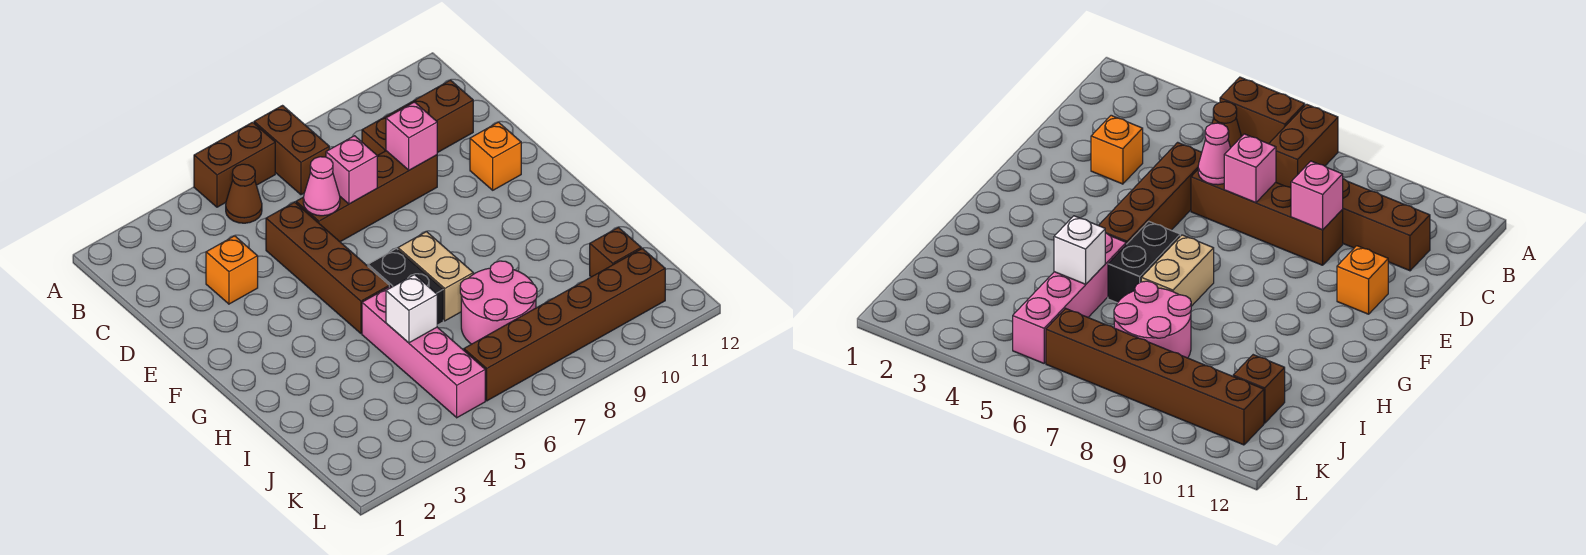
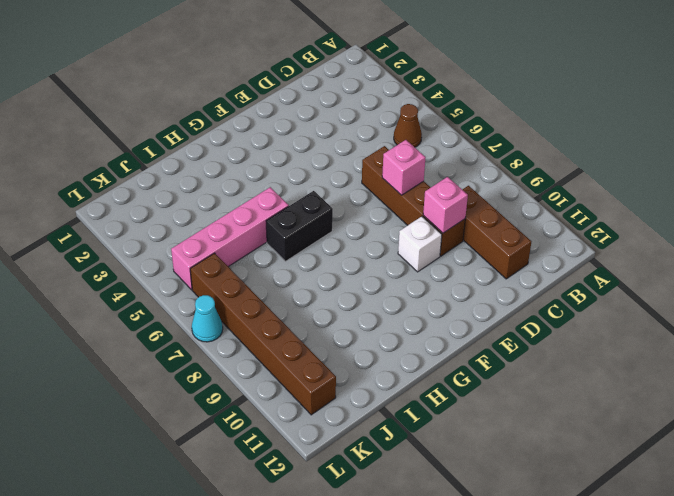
white brick E9 level 1 -> white brick I5 level 2
cyan cone L7 level 1 -> none
none -> brown brick A5:A6 level 1
none -> brown brick A7:B7 level 1
none -> orange brick D3 level 1

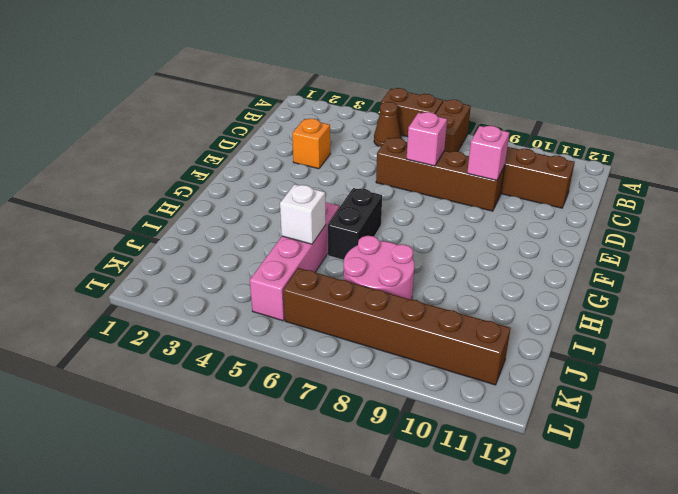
none -> brown brick D5:G5 level 1
none -> orange brick E11 level 1
none -> tan brick G7:H7 level 1

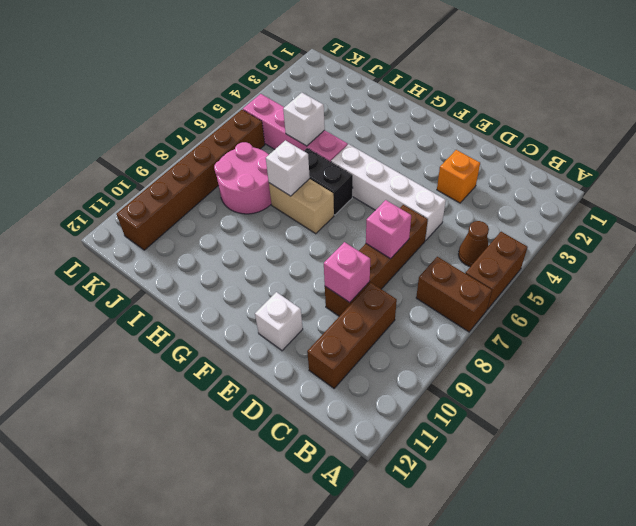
white brick D5:G5 level 1 -> brown brick D5:G5 level 1
white brick E11 level 1 -> orange brick E11 level 1
white brick H7 level 2 -> none
none -> brown brick J11 level 1
none -> pink cone D6 level 2

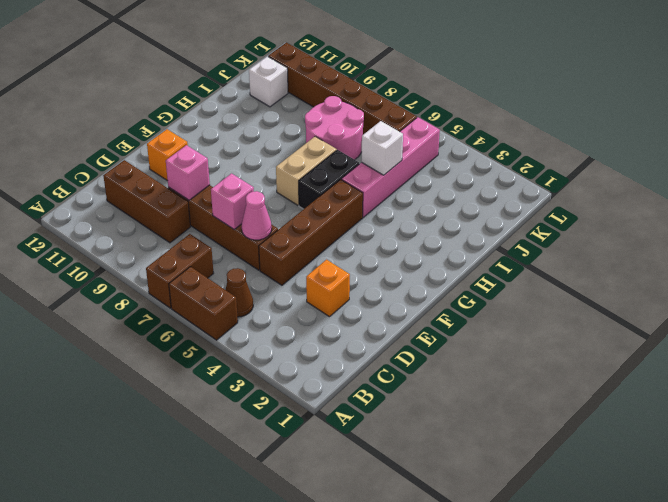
white brick J11 level 1 -> brown brick J11 level 1

